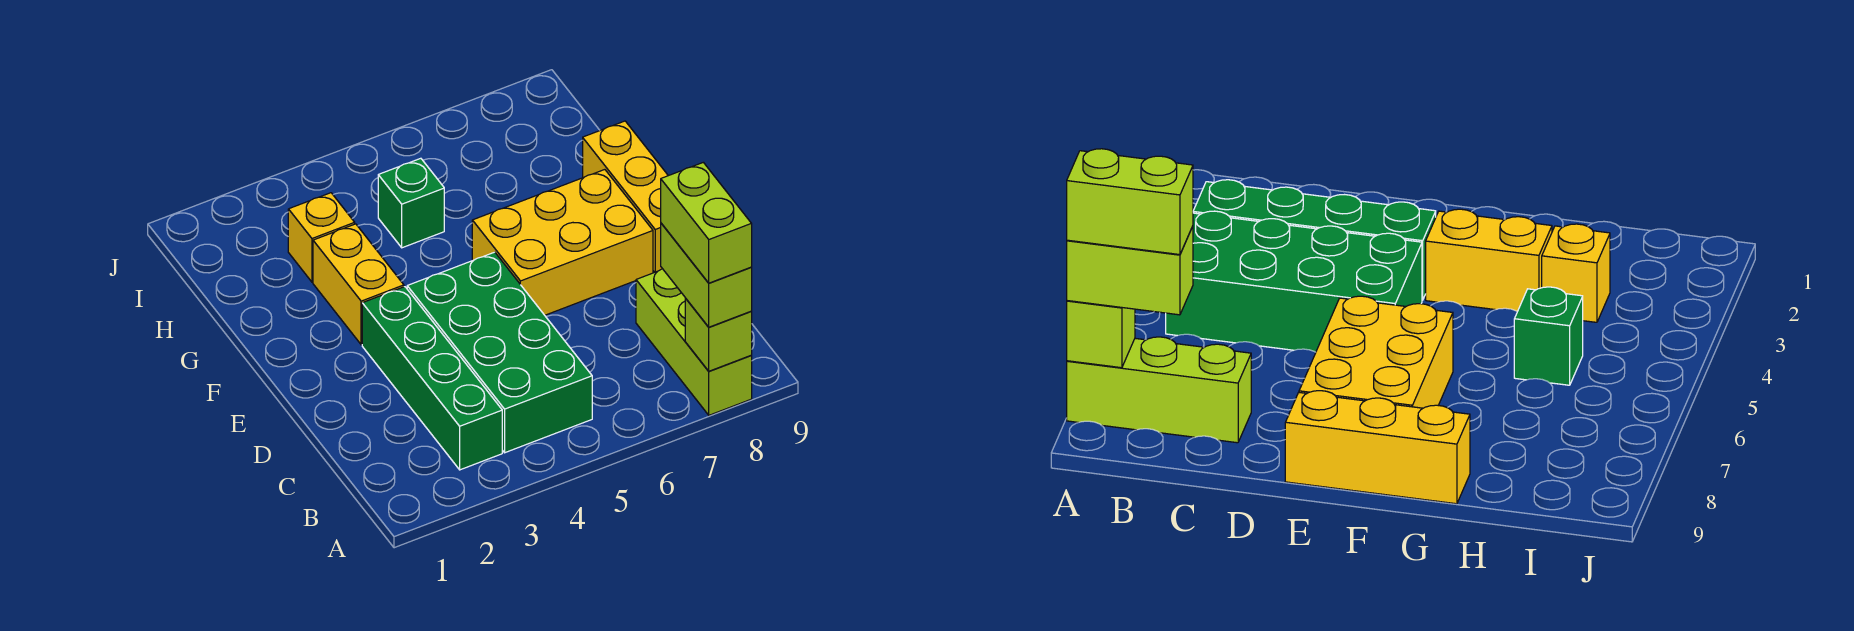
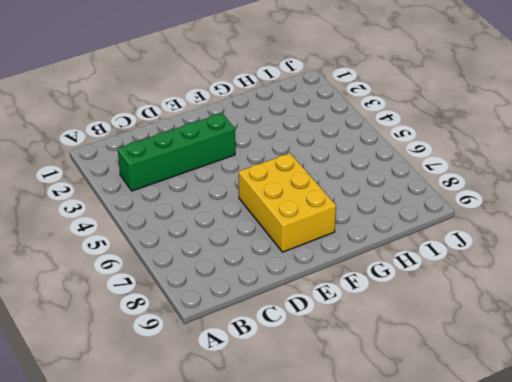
none -> lime brick A8:C8 level 1
none -> green brick B4:E5 level 1

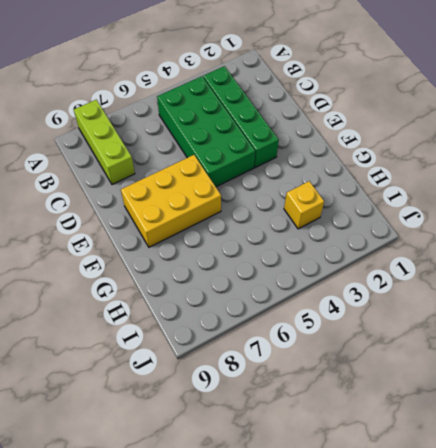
none -> yellow brick E9:G9 level 1
none -> yellow brick F3:G3 level 1

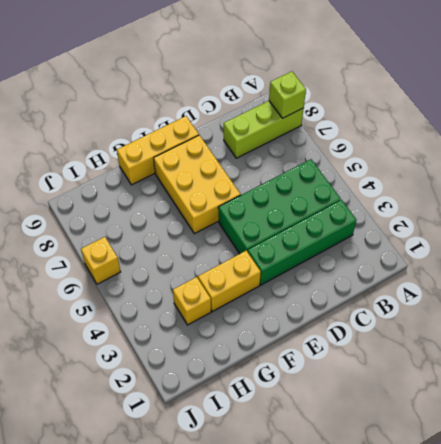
yellow brick J6 level 1 -> none
none -> green brick H5 level 1
none -> lime brick A8:B8 level 3

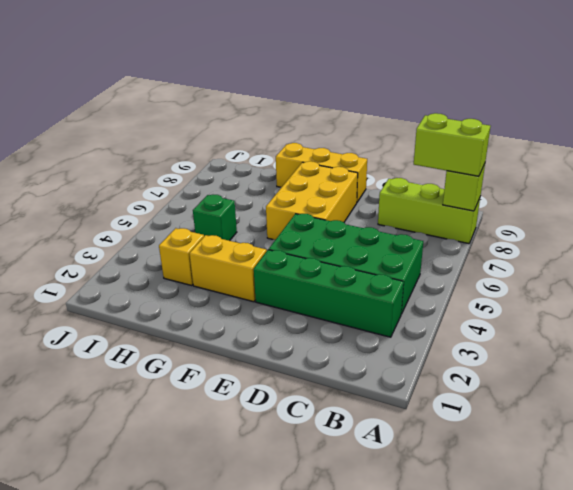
none -> lime brick A8:B8 level 4

